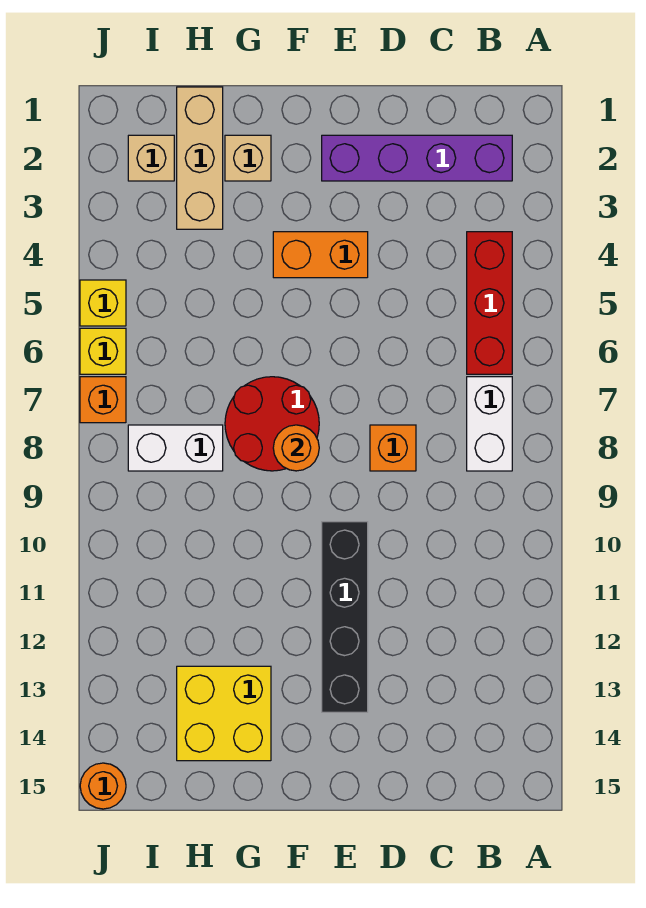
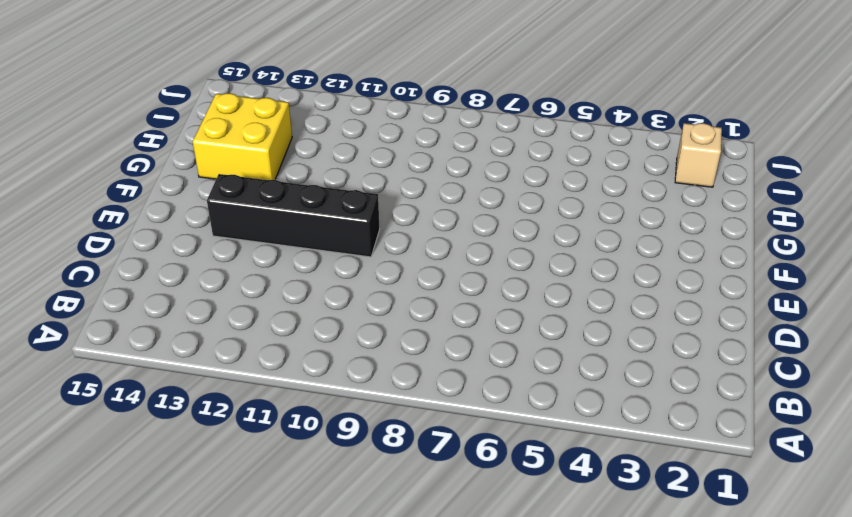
none -> purple brick B2:E2 level 1
none -> red brick B4:B6 level 1
none -> white brick B7:B8 level 1

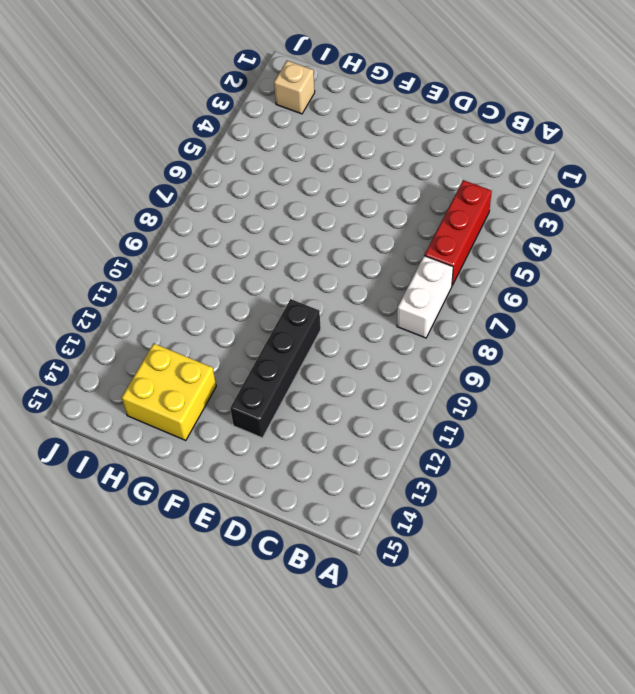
none -> purple brick B2:E2 level 1
none -> orange brick D8 level 1
none -> orange brick E4:F4 level 1

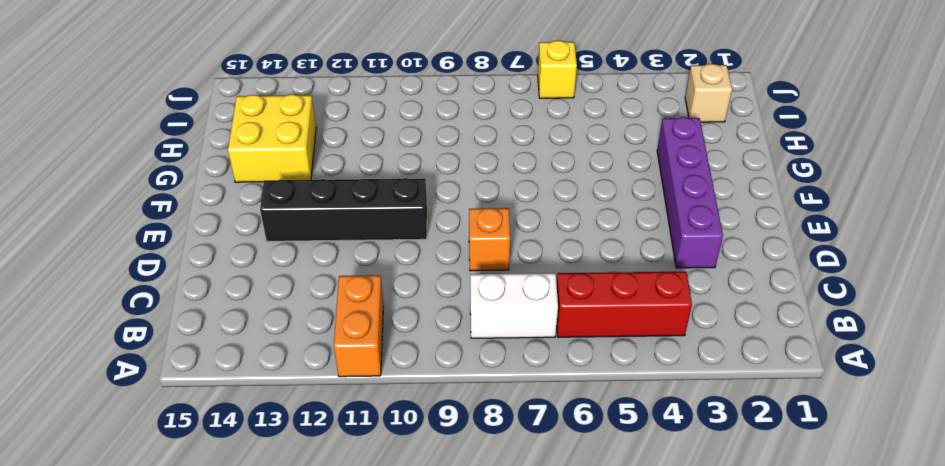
orange brick A11:B11 level 1 -> orange brick E4:F4 level 1
purple brick D3:G3 level 1 -> purple brick B2:E2 level 1
none -> red round brick F7:G8 level 1
none -> tan brick G2 level 1
none -> tan brick H1:H3 level 1

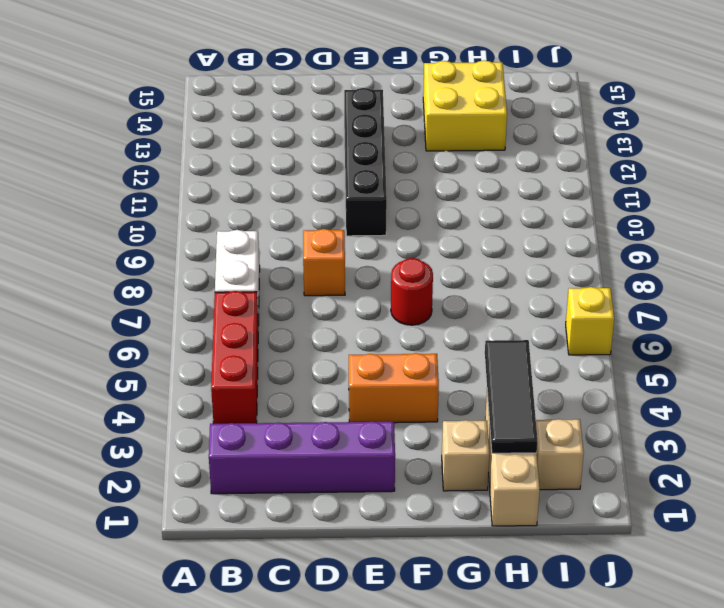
red round brick F7 level 1 -> red round brick F7:G8 level 1
black tile H2:H4 level 2 -> none
none -> white brick H8:I8 level 1
none -> yellow brick J5 level 1
none -> orange brick J7 level 1

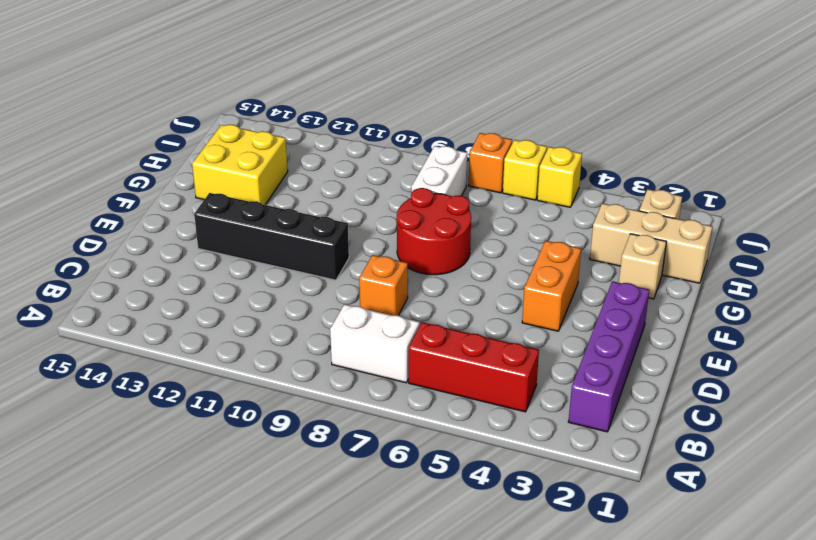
none -> orange round brick J15 level 1
none -> orange round brick F8 level 2

